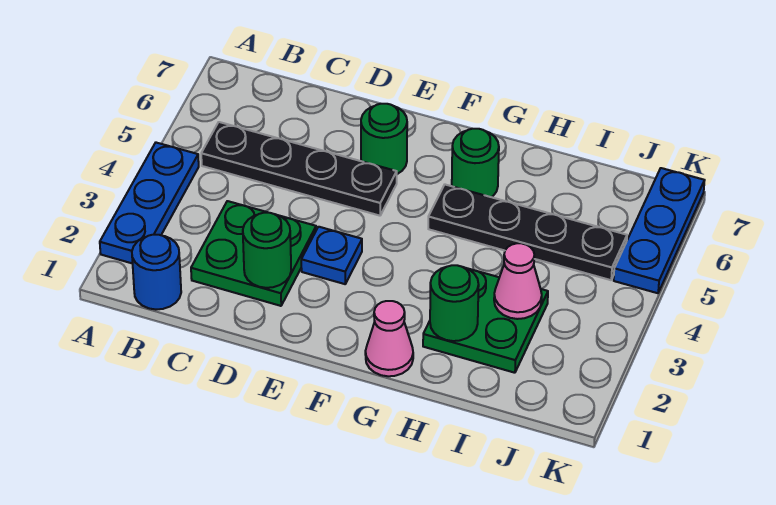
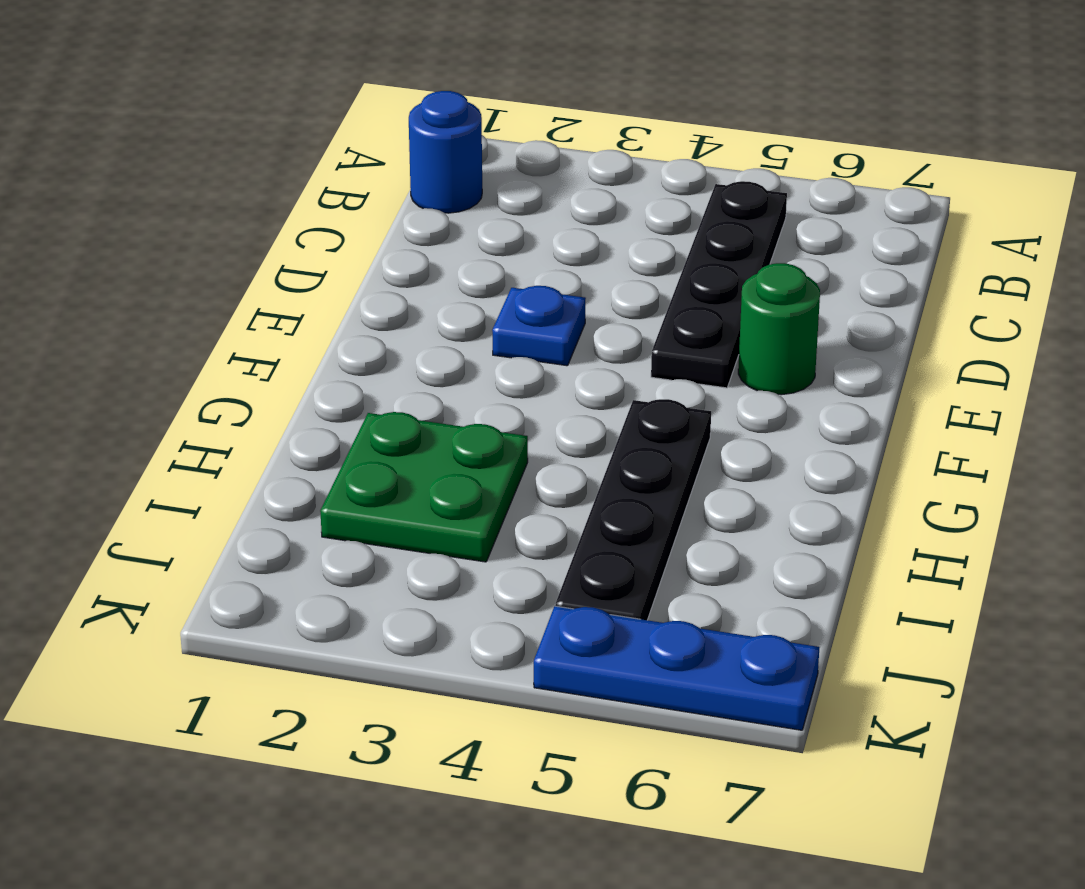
none -> blue plate A2:A4 level 1
none -> green plate C2:D3 level 1
none -> pink cone G1 level 1

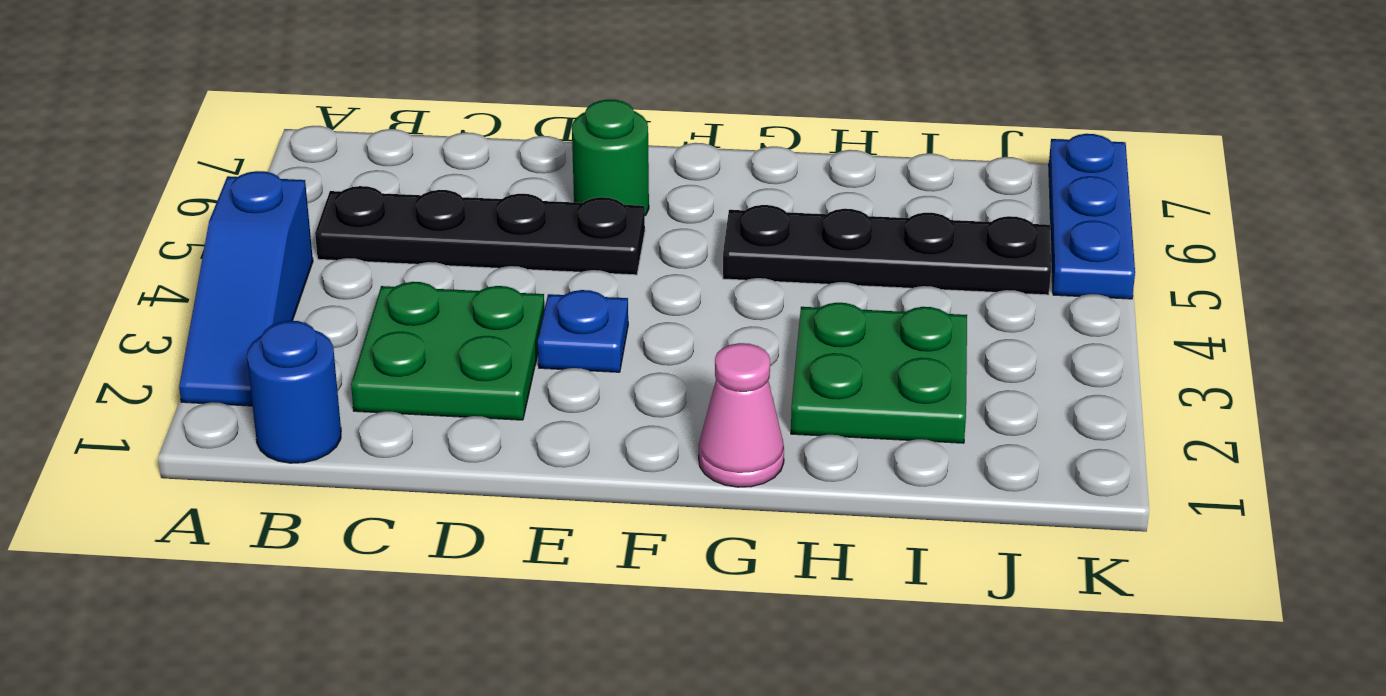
blue slope A2:A4 level 1 top 4 -> blue plate A2:A4 level 1
none -> green round brick G6 level 1
none -> green round brick D2 level 2
none -> green round brick H2 level 2

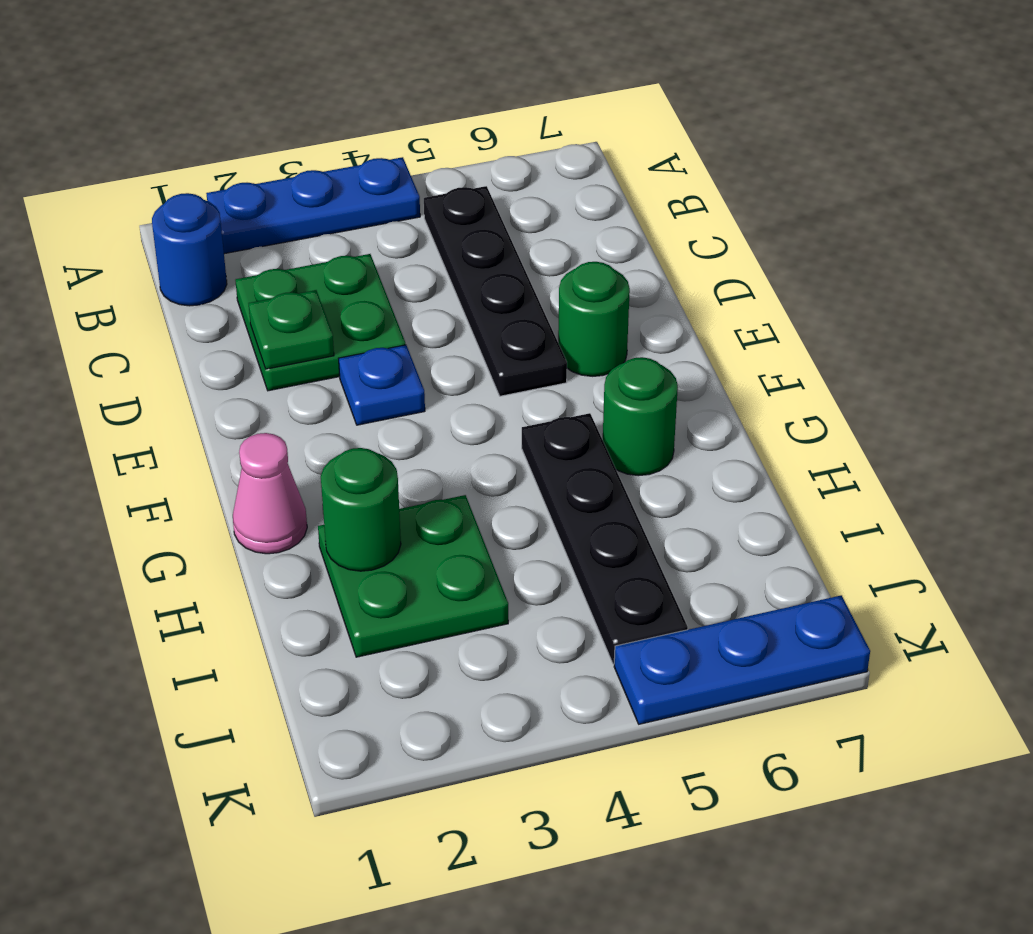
green plate D2 level 2 -> green round brick D2 level 2
none -> pink cone I3 level 2

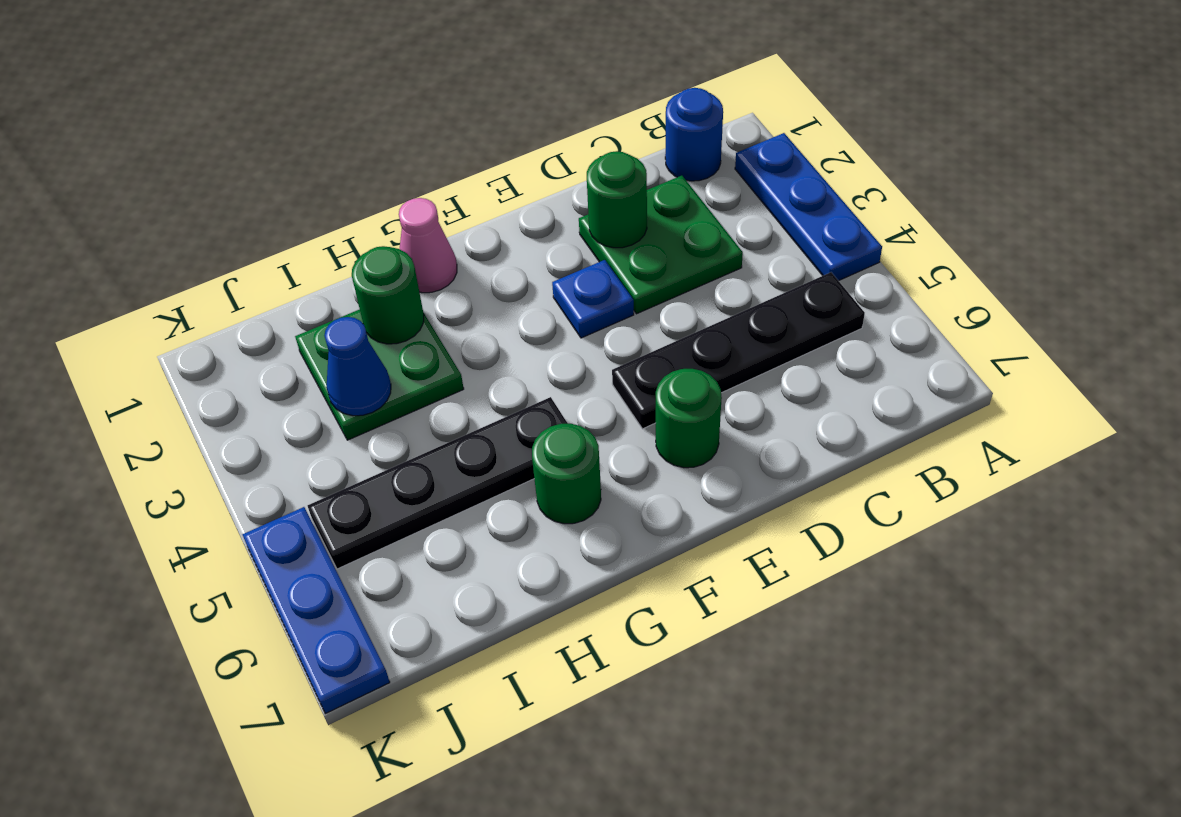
blue cone I3 level 2 -> pink cone I3 level 2

